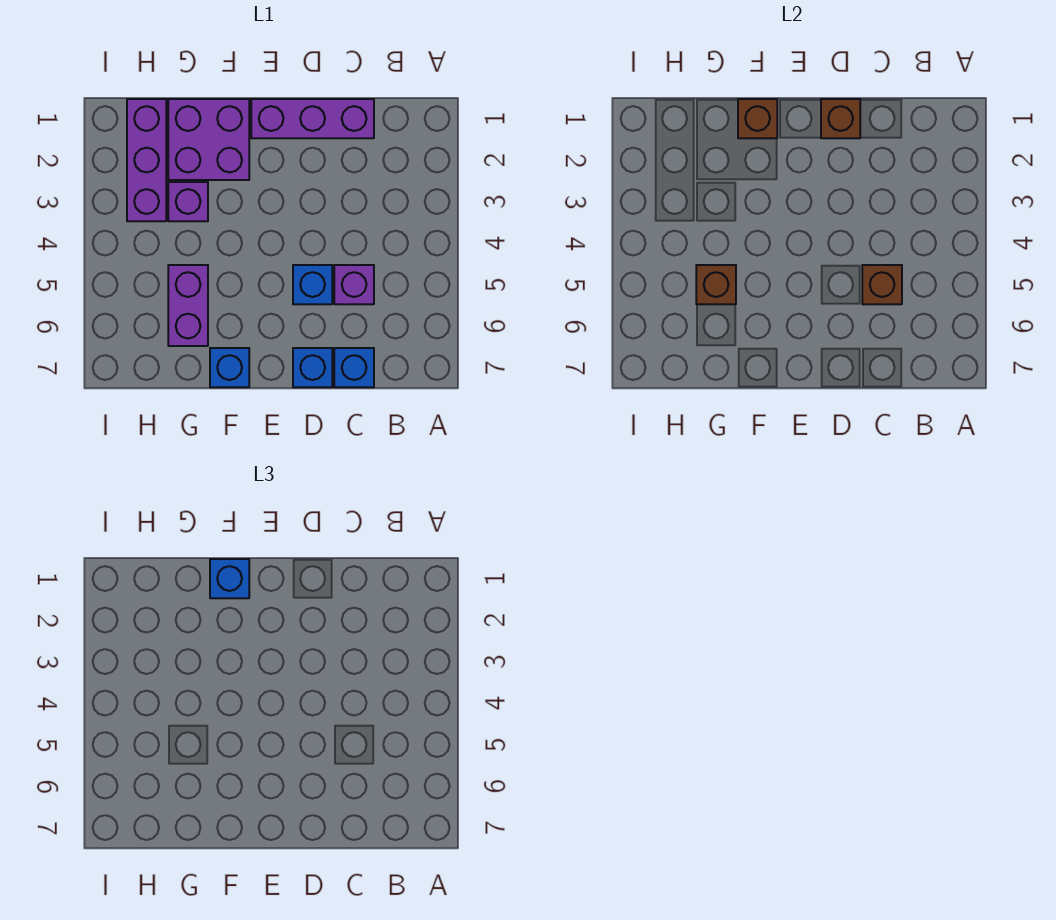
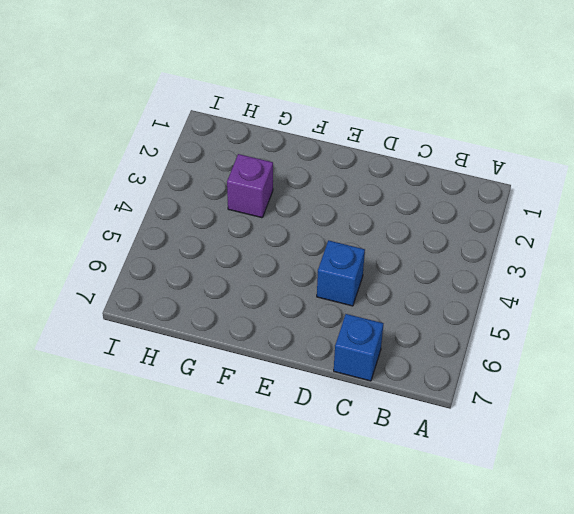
none -> purple brick C1:E1 level 1
none -> purple brick C5 level 1
none -> blue brick D7 level 1

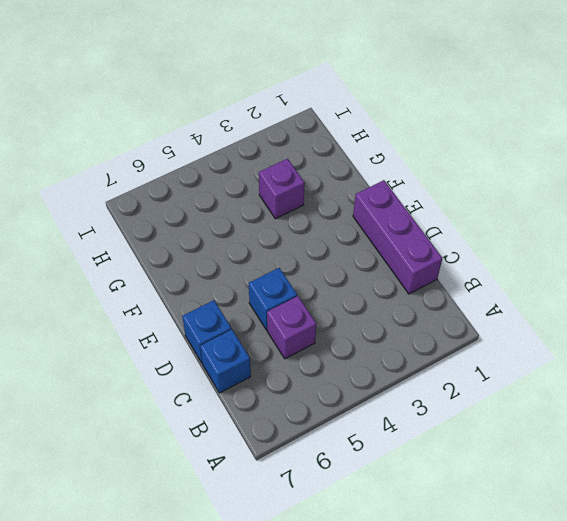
none -> purple brick F1:G2 level 1
none -> blue brick F7 level 1
none -> purple brick G5:G6 level 1

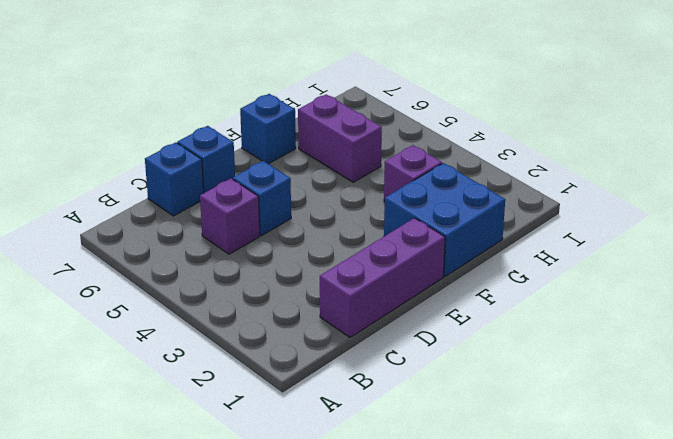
blue brick F1:G2 level 1 -> purple brick F1:G2 level 1
none -> purple brick H1:H3 level 1
none -> brown brick C5 level 2
none -> brown brick D1 level 2

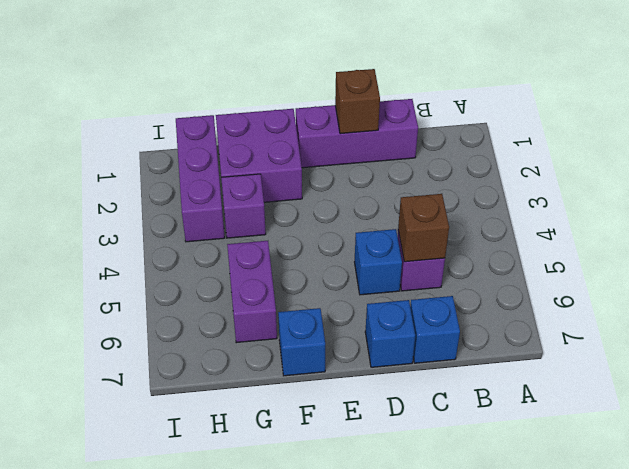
none -> brown brick F1 level 2
none -> brown brick G5 level 2
none -> blue brick F1 level 3

